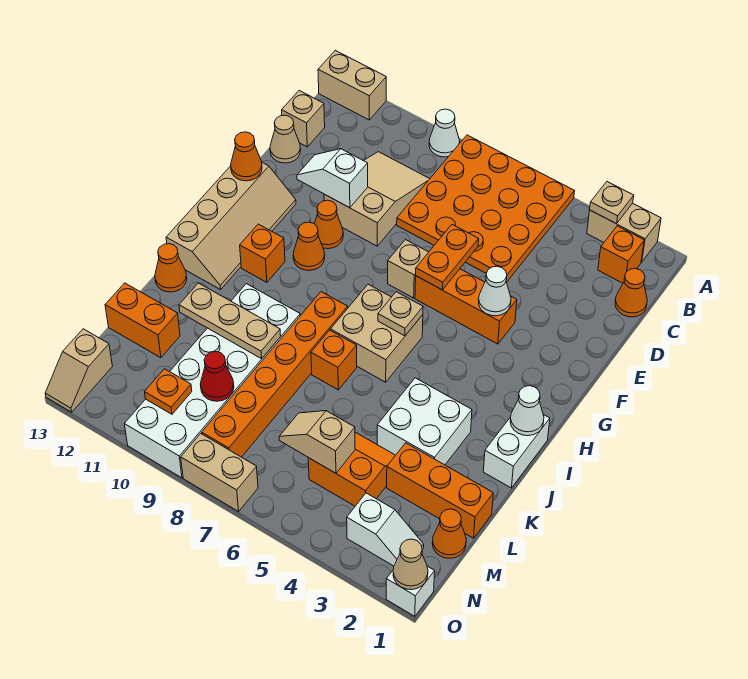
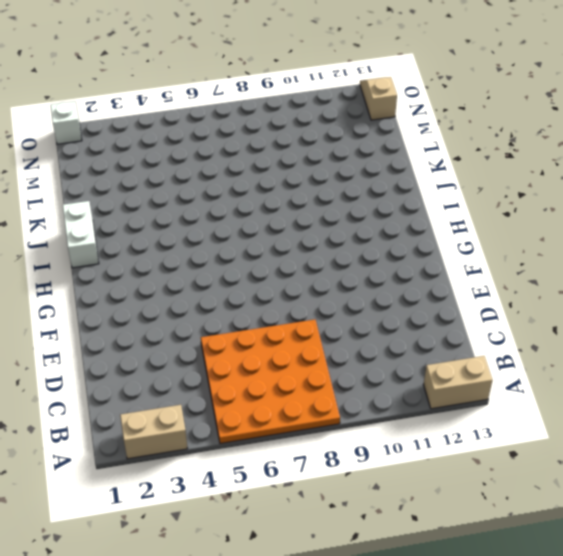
none -> white cone A9 level 1
none -> orange brick B2 level 1
none -> orange cone C1 level 1
none -> tan slope C9:E10 level 1 top E

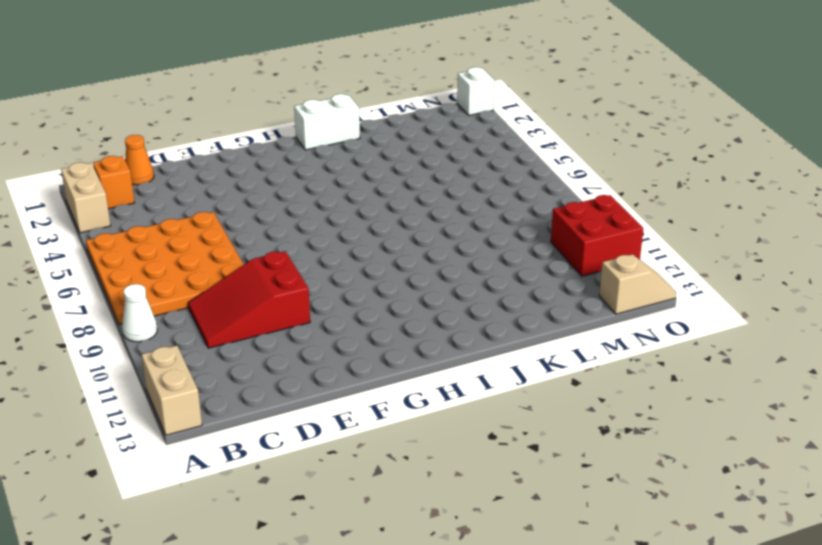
red slope C9:E10 level 1 top E -> tan slope C9:E10 level 1 top E
red brick N10:O11 level 1 -> white brick J9:O10 level 1
none -> tan brick C13 level 1
none -> tan cone D13 level 1
none -> orange brick F4:F6 level 1
none -> tan brick F7 level 1

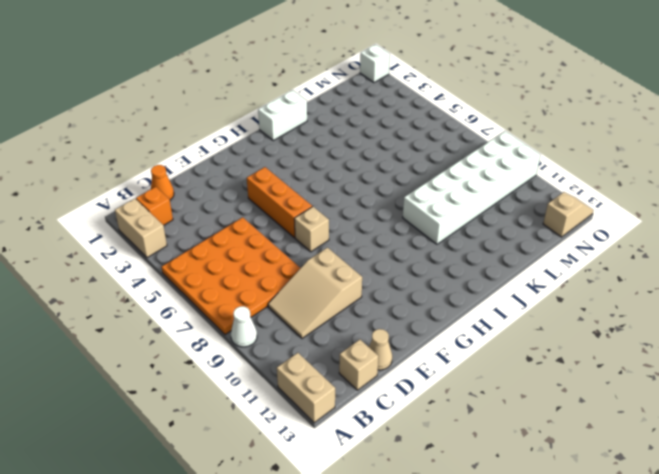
none -> orange cone F10 level 1
none -> tan slope F12:I13 level 1 top 13
none -> orange cone G10 level 1
none -> tan brick H6:I7 level 1

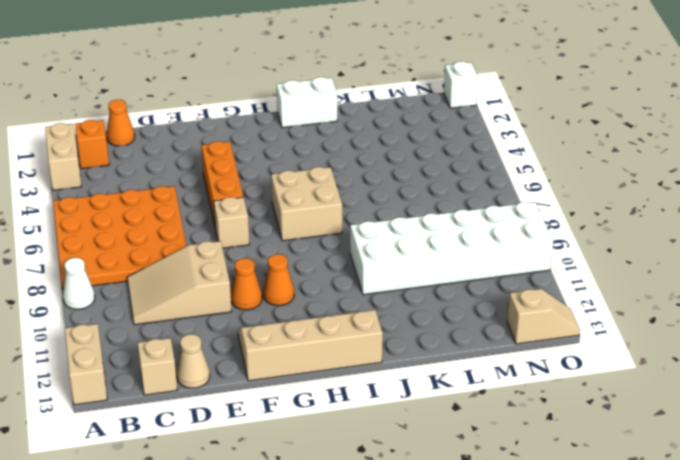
none -> orange brick H11 level 1
none -> orange brick I8:N8 level 1
none -> white brick J3:K4 level 1
none -> orange brick J7 level 1

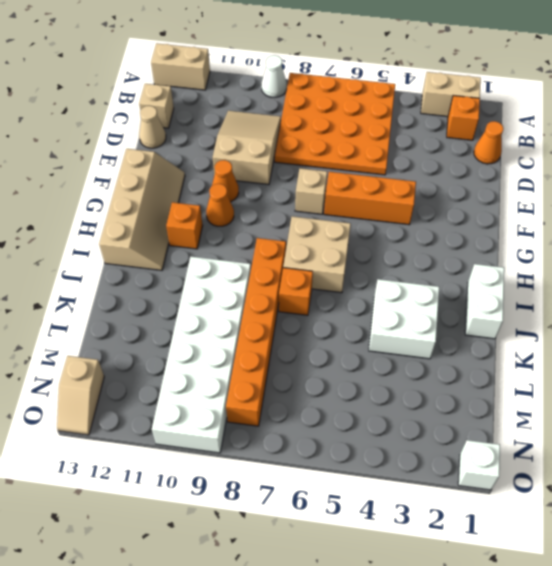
none -> orange cone J13 level 1
none -> orange brick L1:L3 level 1
none -> orange slope L4:M5 level 1 top M
none -> orange brick L12:L13 level 1

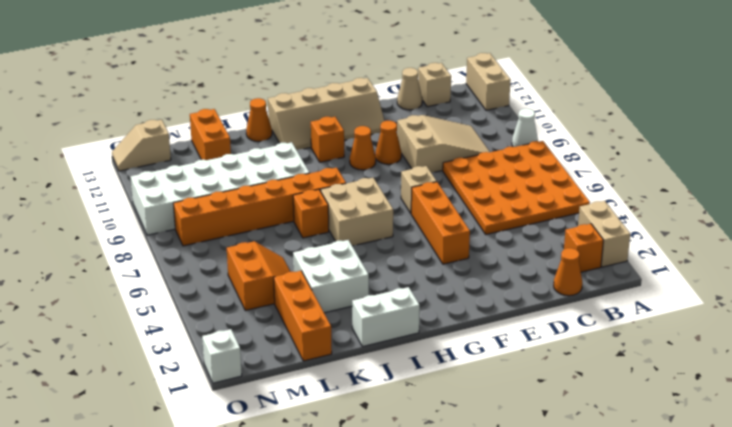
none -> orange cone M1 level 1
none -> white slope N2:N3 level 1 top 3
none -> tan brick O7:O8 level 1
none -> tan plate A3 level 2

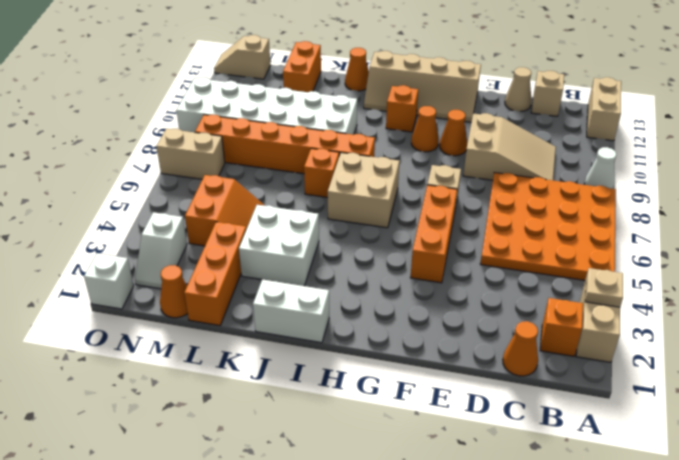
tan brick N7:O7 level 1 -> tan brick O7:O8 level 1
none -> orange plate E6:F6 level 2
none -> white slope E10:E11 level 2 top 10
none -> white cone F4 level 2
none -> orange cone F13 level 2

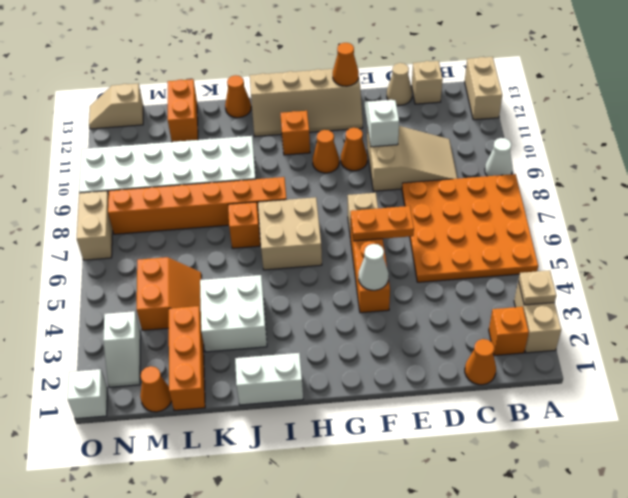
none -> tan plate H6 level 2
none -> white cone I1 level 2
none -> tan plate K9:K11 level 2
none -> tan slope M5:M6 level 2 top 5

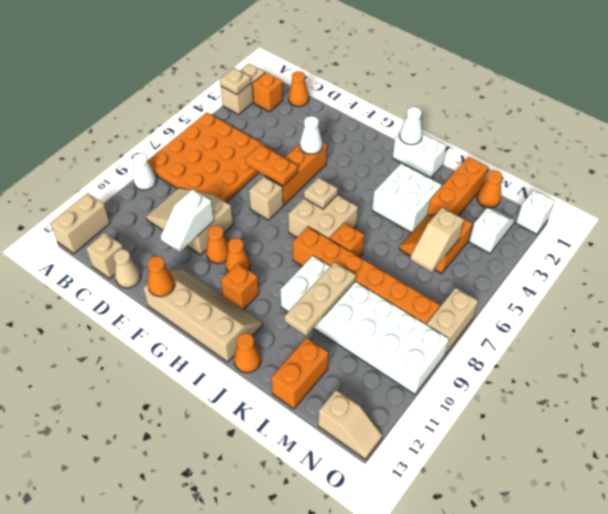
none -> red cone M9 level 2
none -> orange plate N10 level 2
none -> tan cone O1 level 2

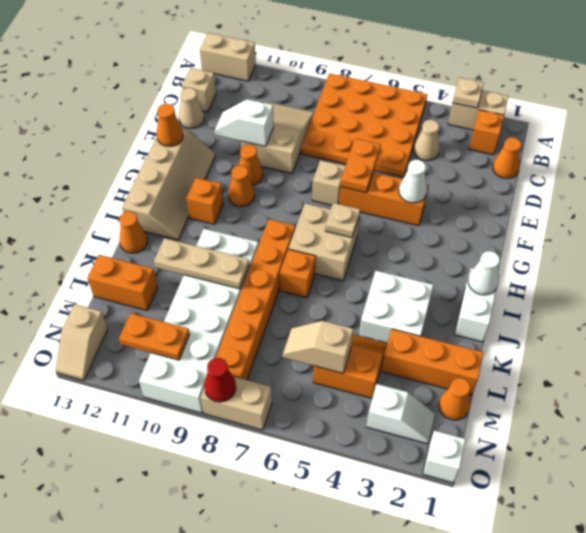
tan cone C4 level 1 -> tan cone O1 level 2
orange plate N10:N11 level 2 -> orange plate N10 level 2
red cone O8 level 2 -> red cone M9 level 2
none -> white cone A9 level 1

